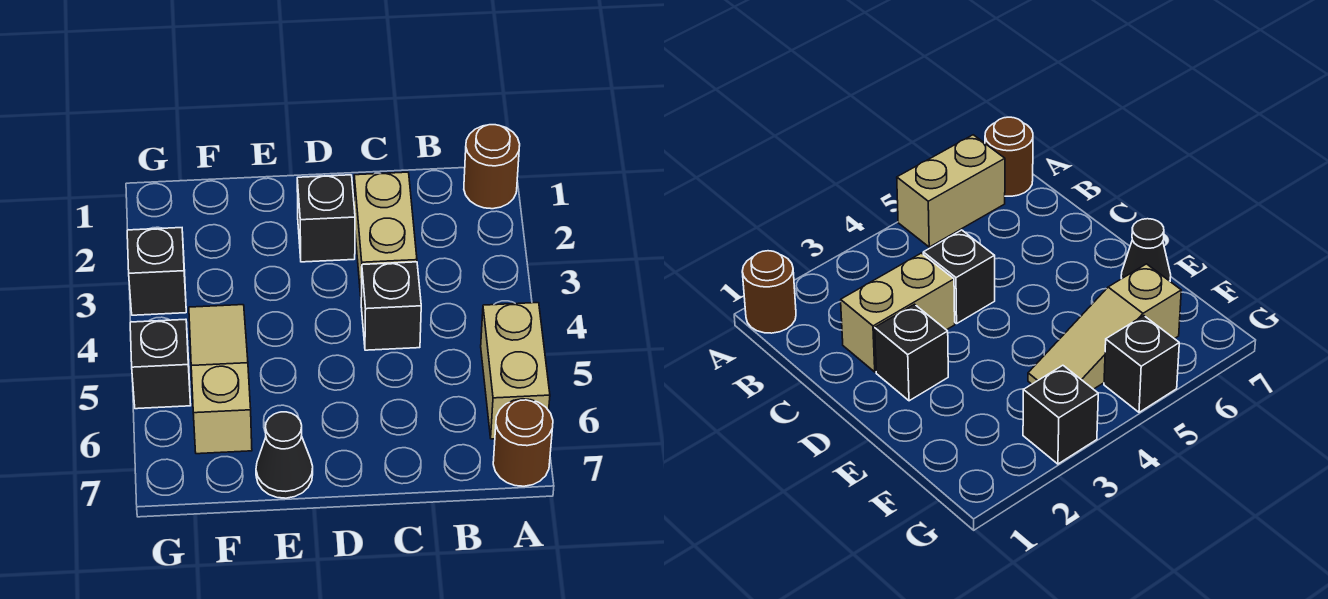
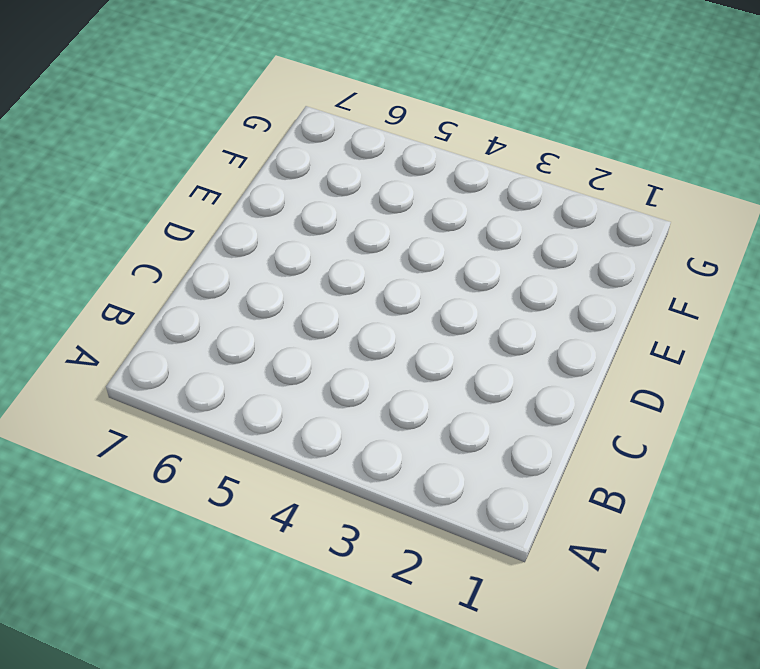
none -> brown round brick A1 level 1
none -> tan brick A5:A6 level 1

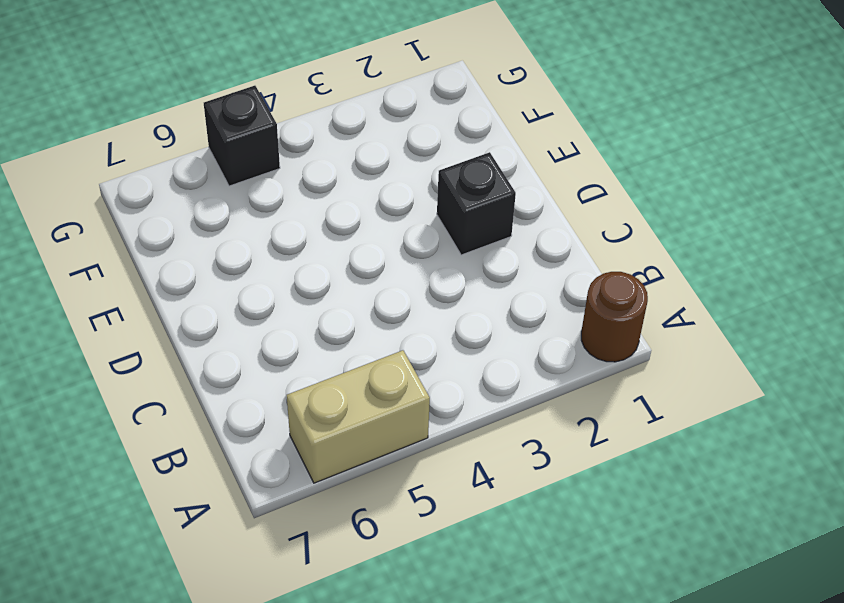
none -> brown round brick A7 level 1
none -> tan brick C2:C3 level 1

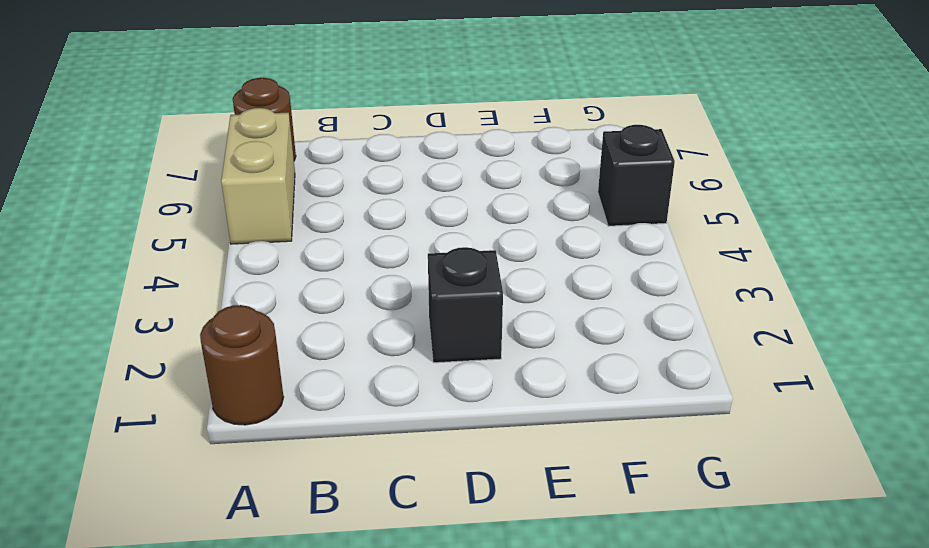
none -> tan brick C2:C3 level 1
none -> black brick C4 level 1

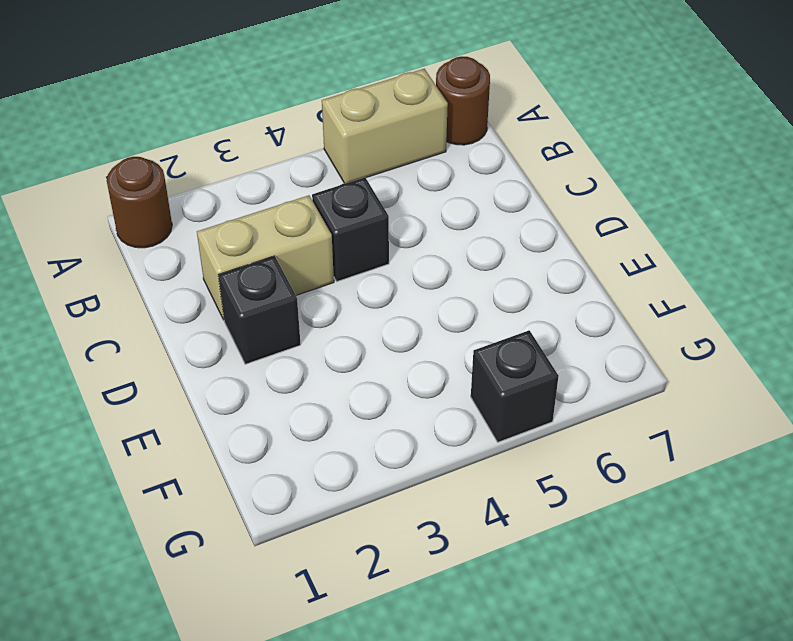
none -> black cone E7 level 1
none -> tan slope F4:F6 level 1 top 6

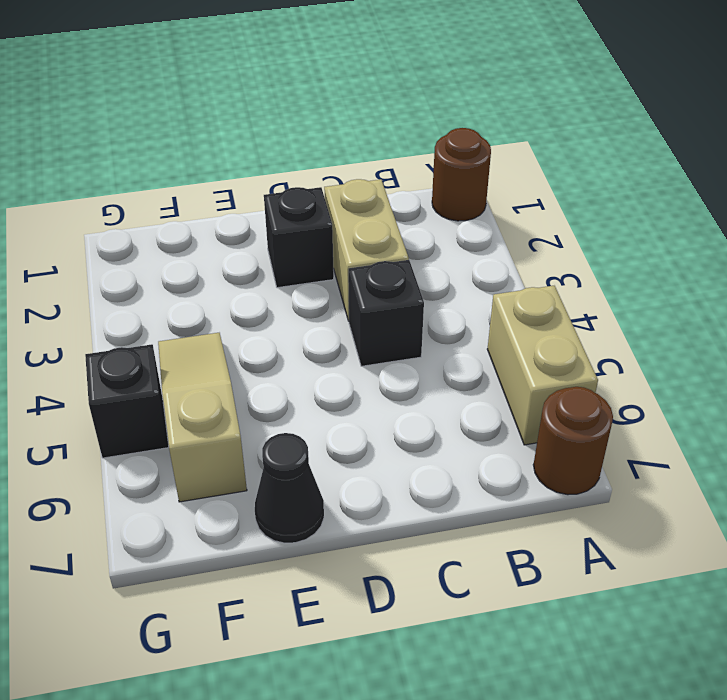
none -> black brick G3 level 1

